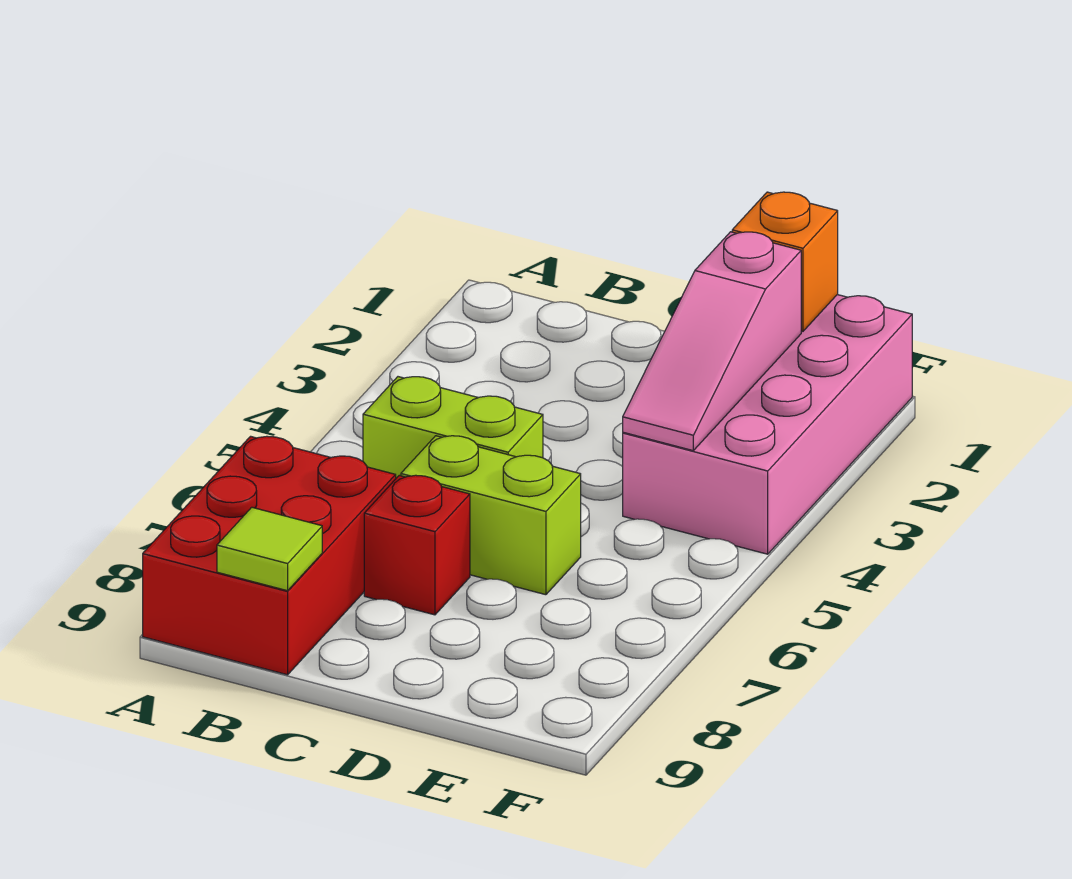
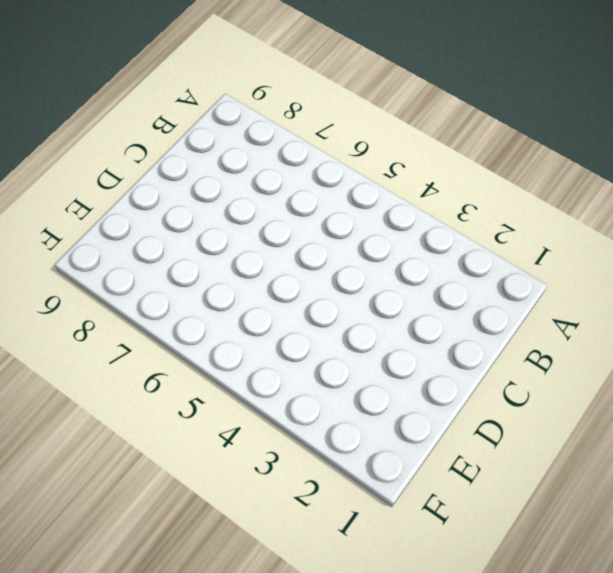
none -> red brick A7:B9 level 1
none -> lime brick B5:C5 level 1

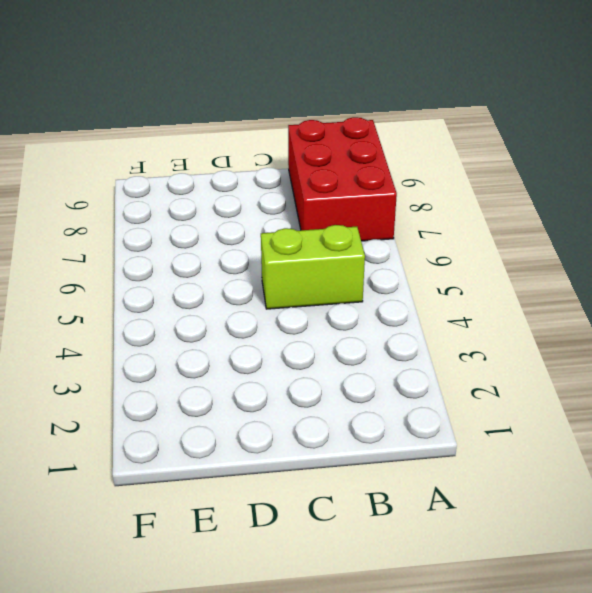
none -> lime brick C6:D6 level 1
none -> red brick C7 level 1

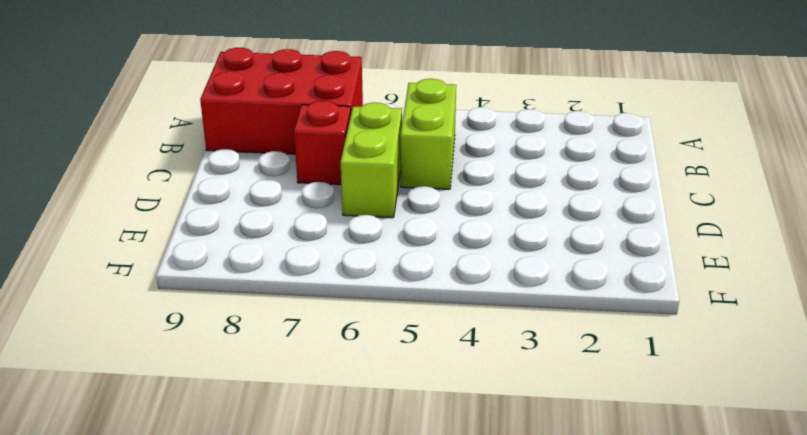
none -> pink brick E1:F4 level 1
none -> lime tile B9 level 2

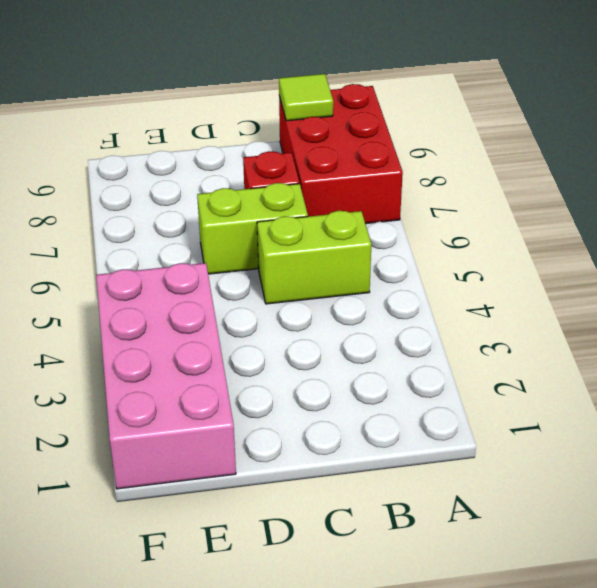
none -> orange brick E1 level 2
none -> pink slope E2:E4 level 2 top 2

